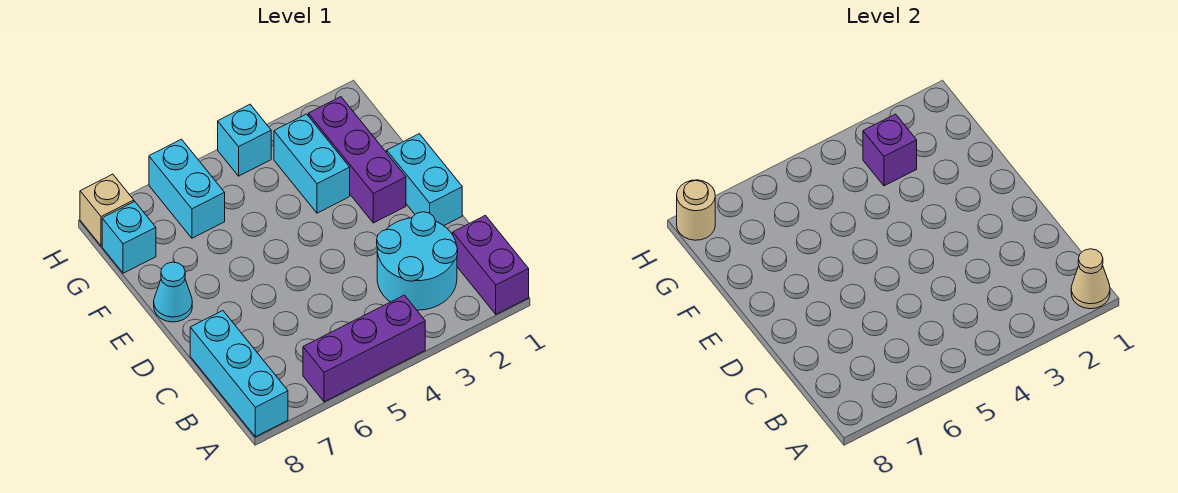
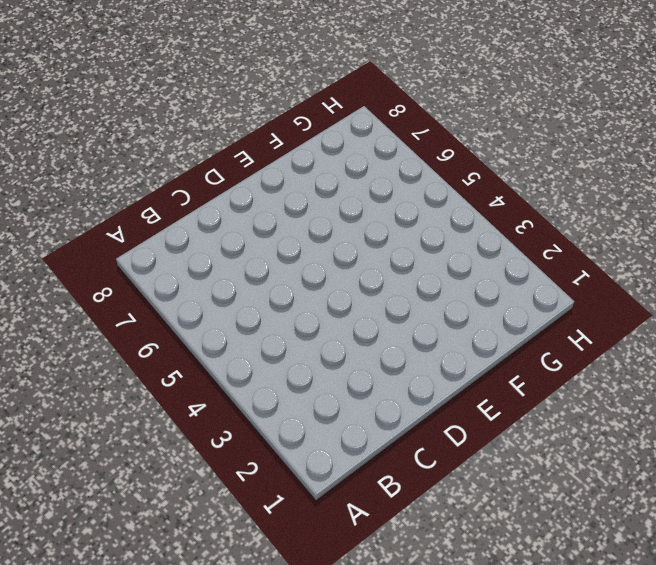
none -> purple brick A1:B1 level 1
none -> purple brick A4:A6 level 1
none -> cyan brick A8:C8 level 1

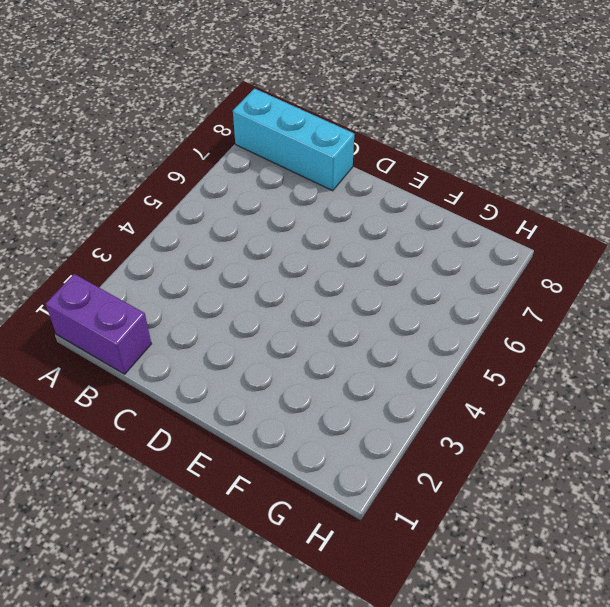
none -> purple brick A4:A6 level 1
none -> cyan round brick B2:C3 level 1
none -> cyan brick D1:E1 level 1

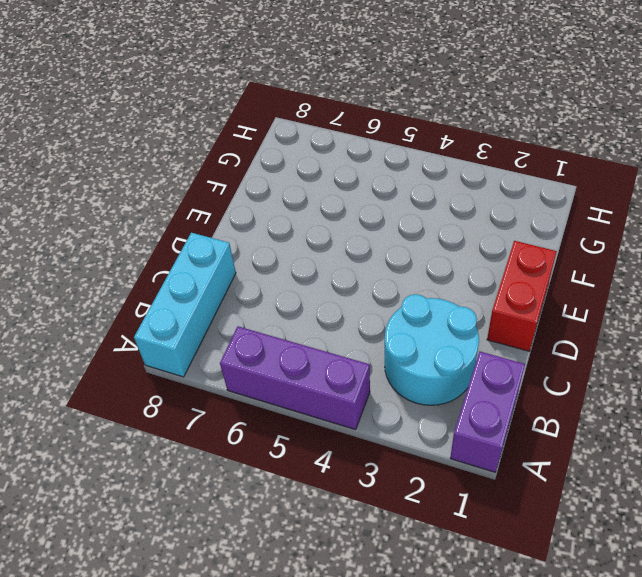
red brick D1:E1 level 1 -> cyan brick D1:E1 level 1
none -> purple brick E2:G2 level 1
none -> cyan cone E8 level 1
none -> cyan brick F3:G3 level 1

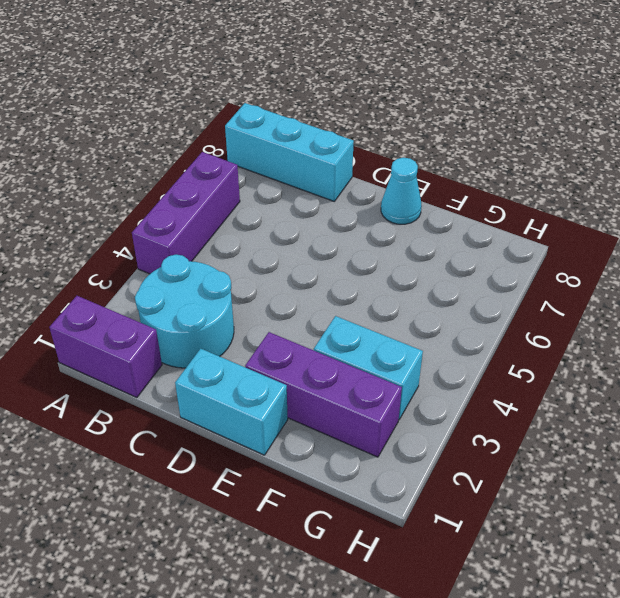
none -> cyan brick G6:H6 level 1
none -> cyan brick G8 level 1
none -> cyan brick H4 level 1

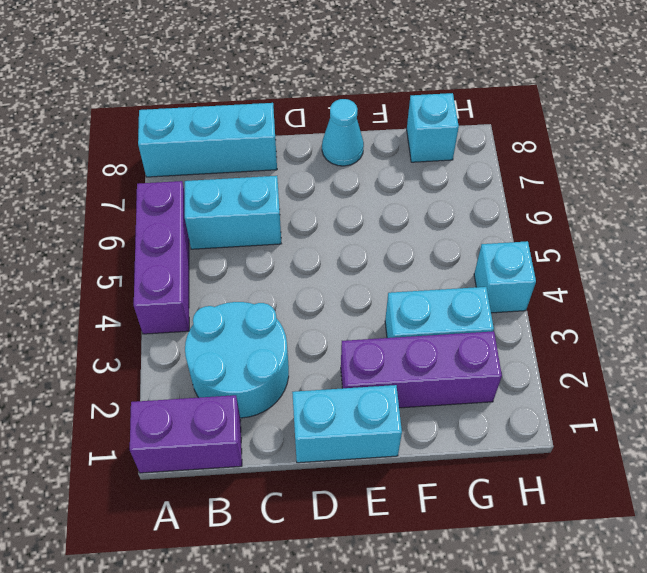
cyan brick B6:C6 level 1 -> cyan brick G6:H6 level 1
none -> tan brick H8 level 1
none -> tan cone A1 level 2
none -> purple brick G3 level 2

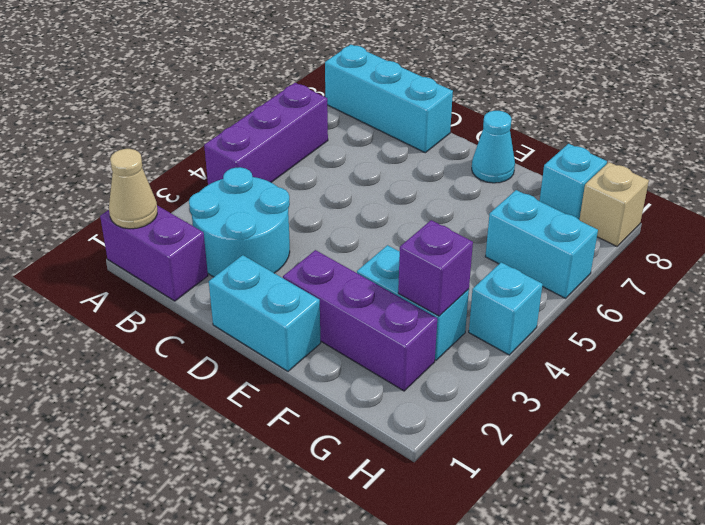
none -> tan round brick H8 level 2

